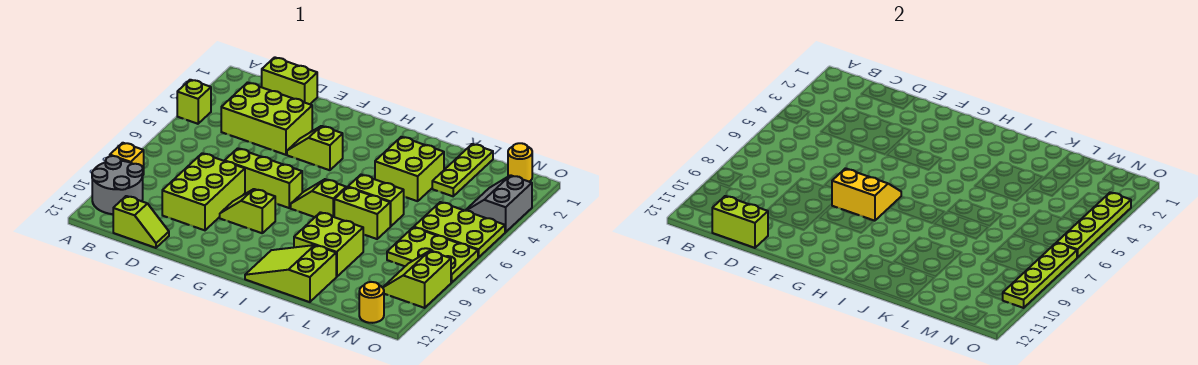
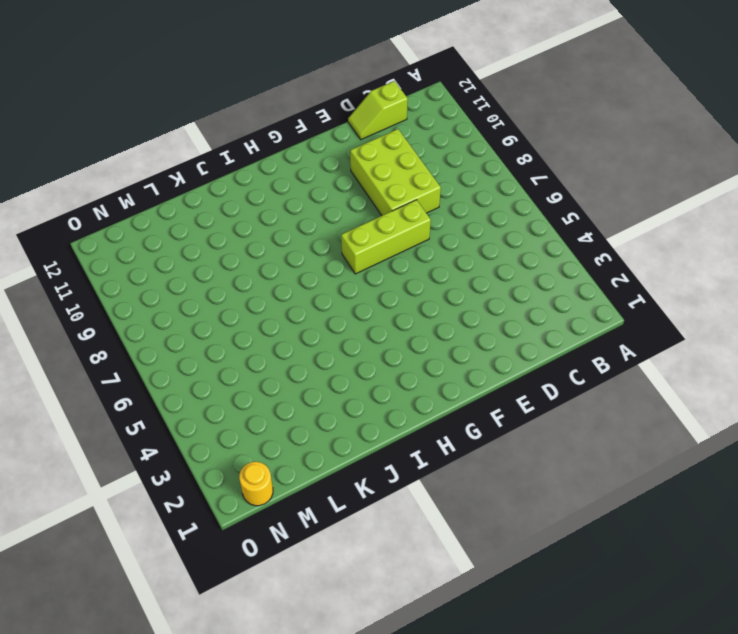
none -> lime brick A4 level 1
none -> yellow brick A9 level 1
none -> grey round brick A10:B11 level 1

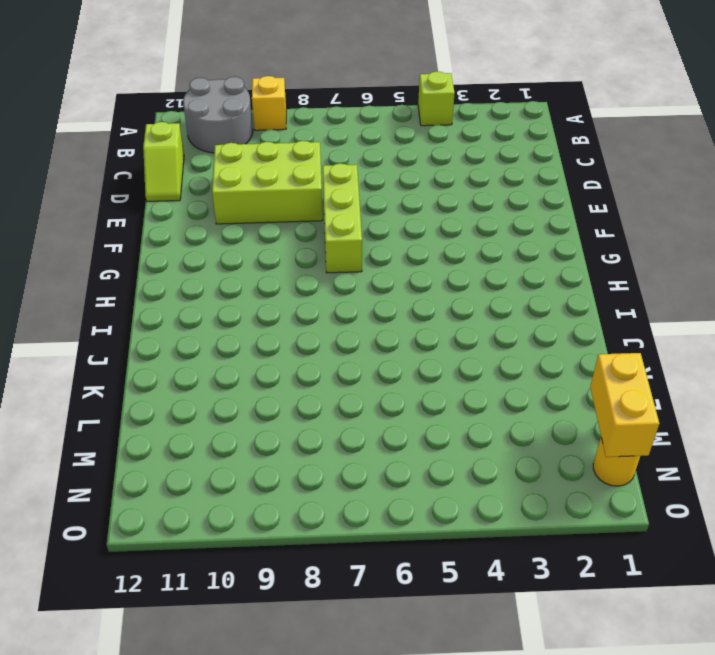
yellow brick M1:N1 level 2 -> none
none -> lime brick C1:D1 level 1
none -> lime brick C3:E4 level 1
none -> lime slope F4:G4 level 1 top G

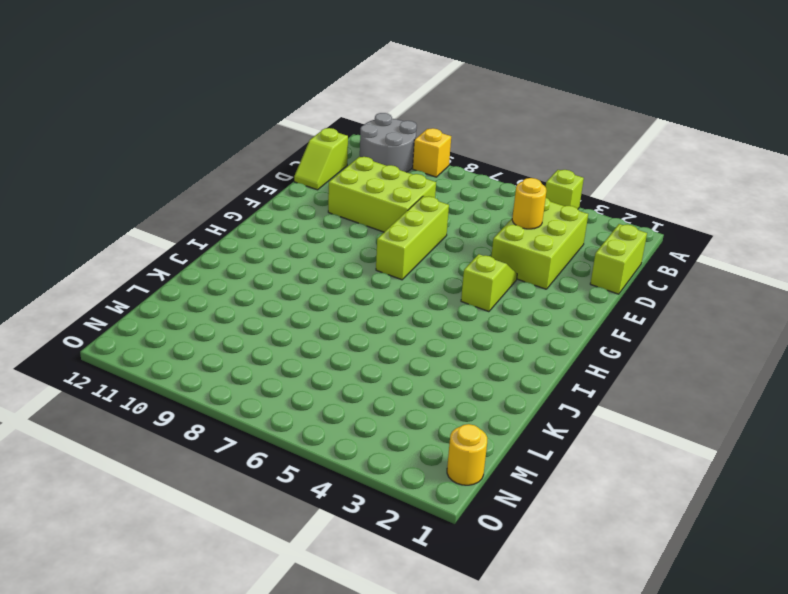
yellow round brick D4 level 2 -> yellow round brick N12 level 1
none -> lime slope F9:G9 level 1 top G
none -> lime slope H7:I7 level 1 top I
none -> lime slope I11:K12 level 1 top K

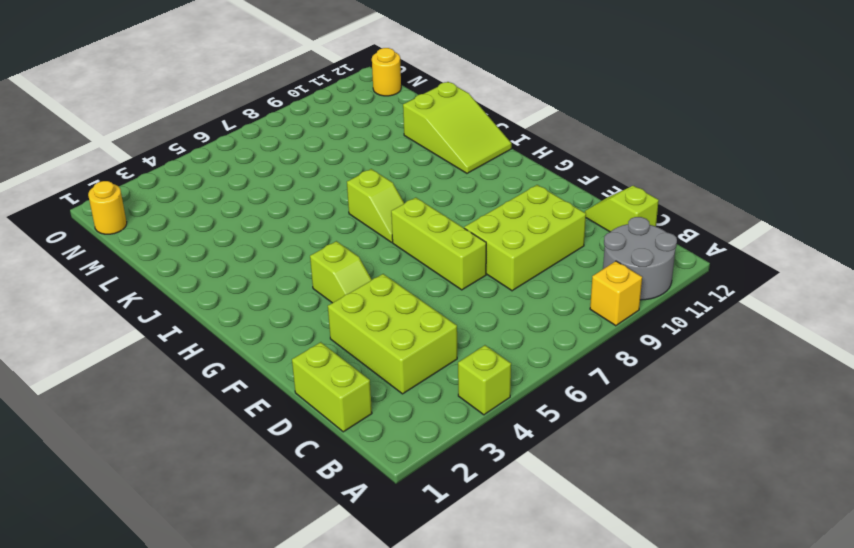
none -> lime slope F9:G9 level 1 top G
none -> lime brick J3:K4 level 1
none -> lime brick J6:K6 level 1

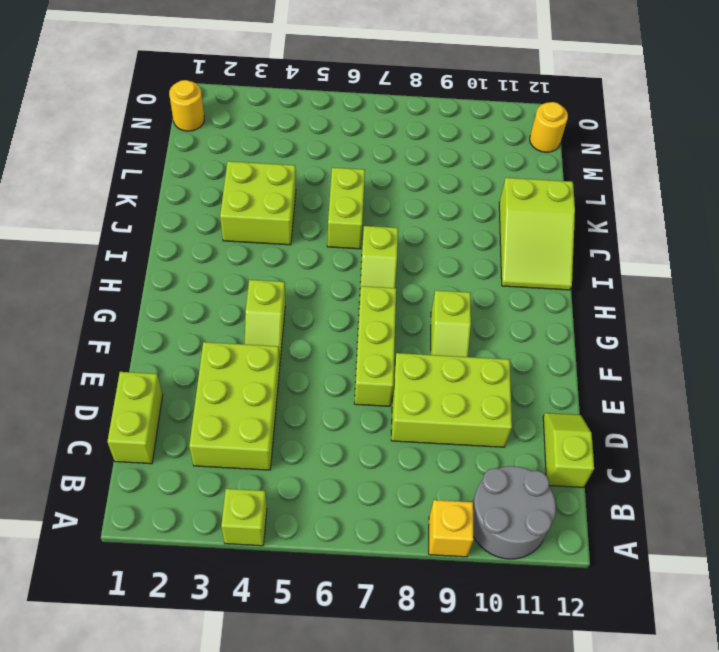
none -> lime brick J7:K7 level 1
none -> lime brick J9:K10 level 1
none -> lime plate L1:L3 level 1

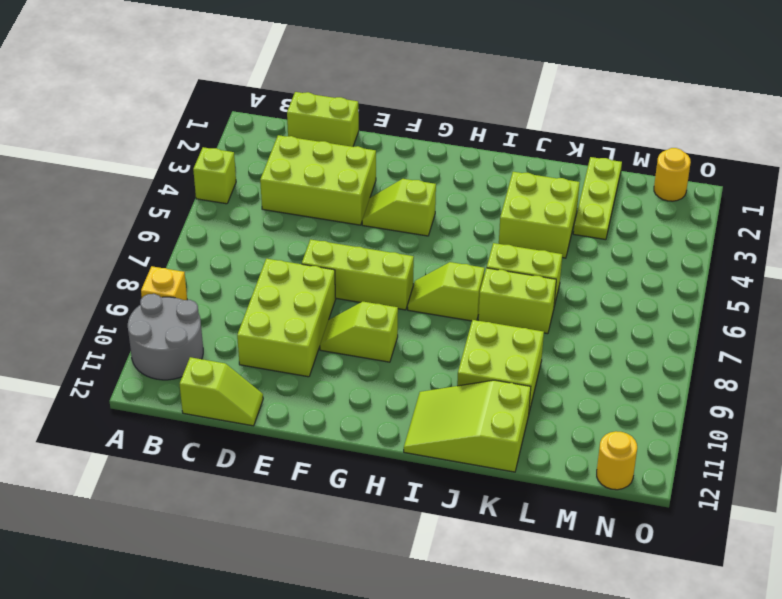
none -> lime plate M5:O6 level 1
none -> lime plate M7:O8 level 1
none -> grey slope N3:O4 level 1 top O

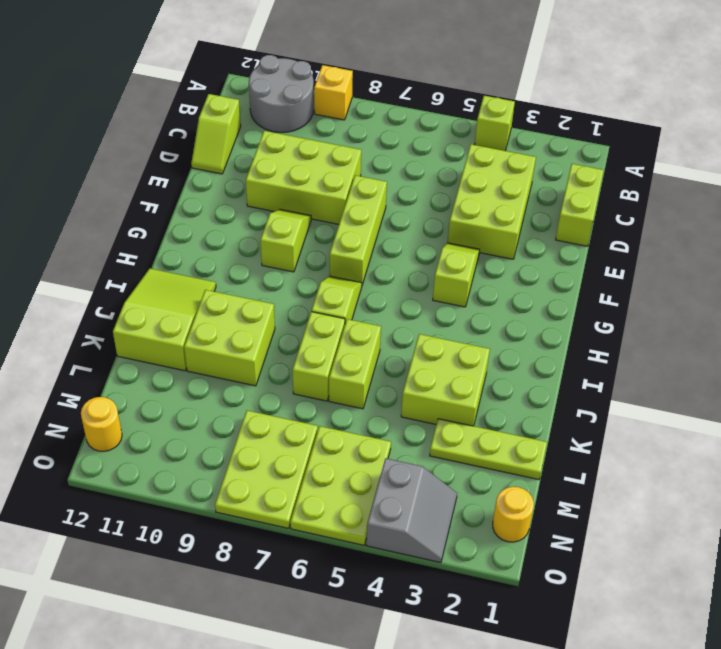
grey slope N3:O4 level 1 top 4 -> grey slope N3:O4 level 1 top O
none -> lime slope N9:O10 level 1 top O
none -> lime brick C12:D12 level 2
none -> yellow slope F7:G8 level 2 top 8

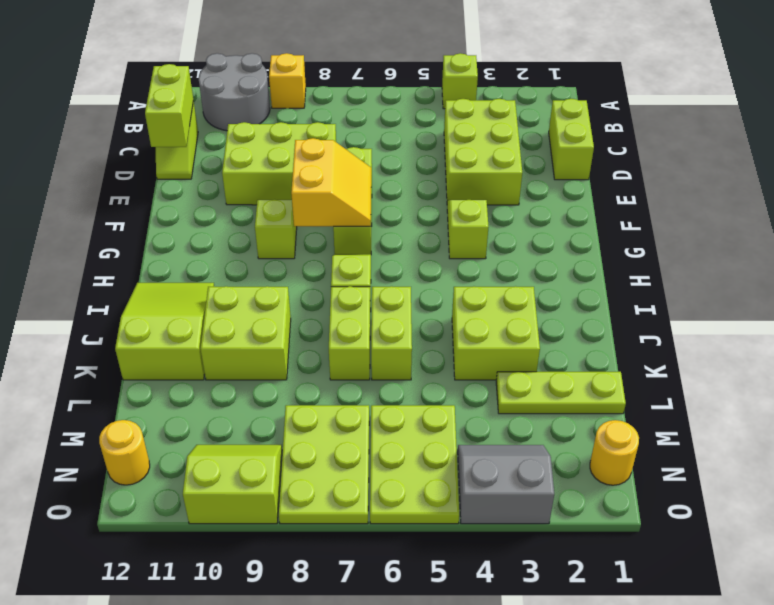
none -> lime plate O3:O6 level 2
none -> lime plate O7:O10 level 2

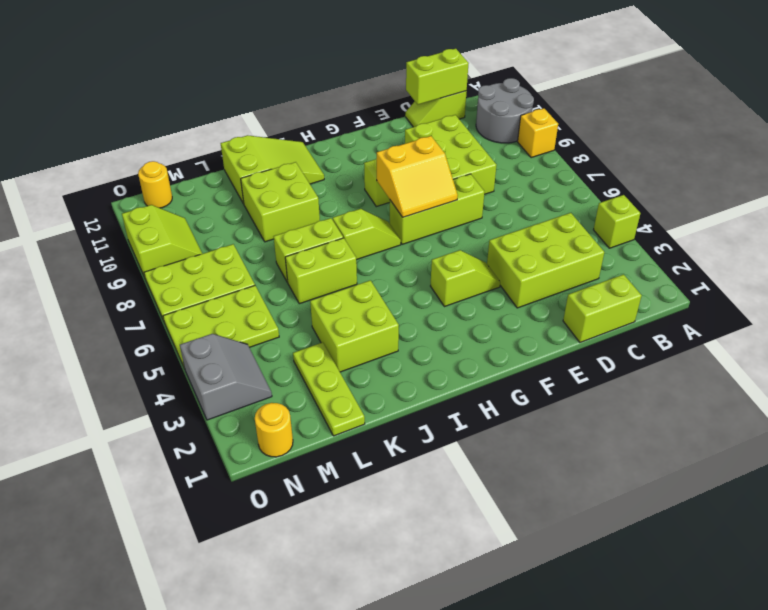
none -> lime plate O3:O6 level 2
none -> lime plate O7:O10 level 2

